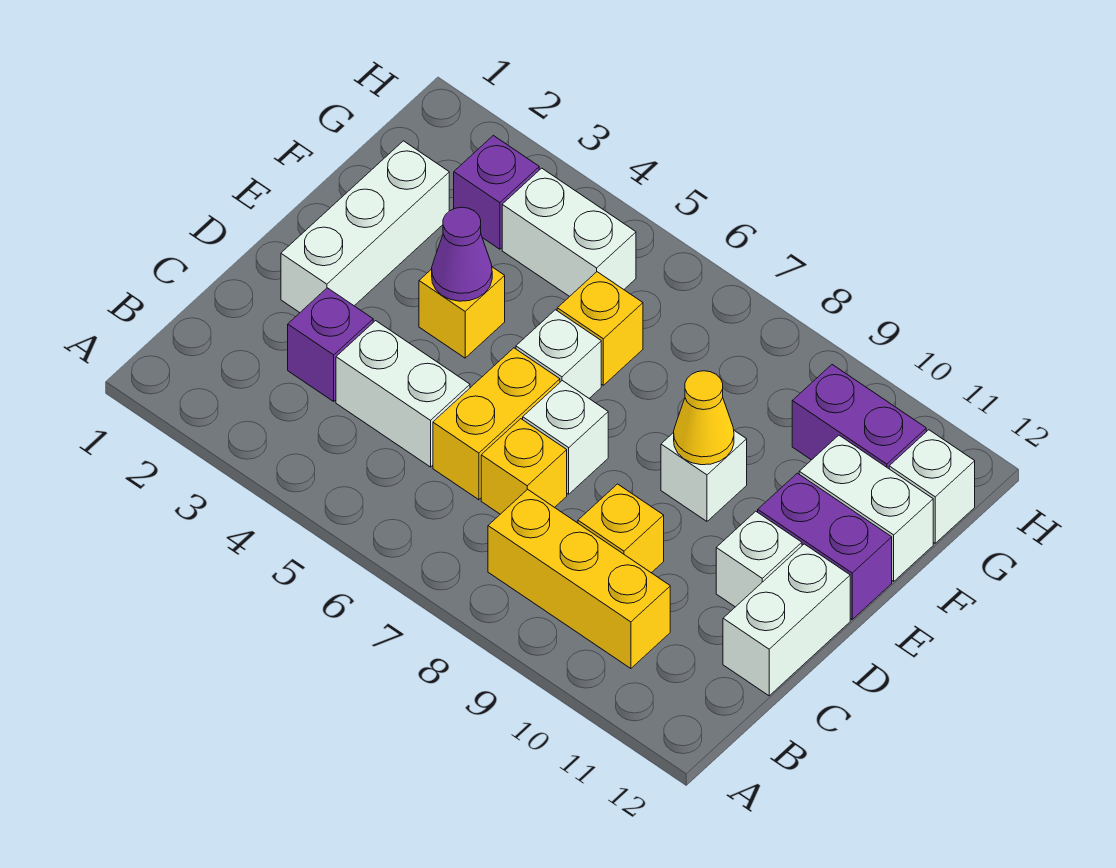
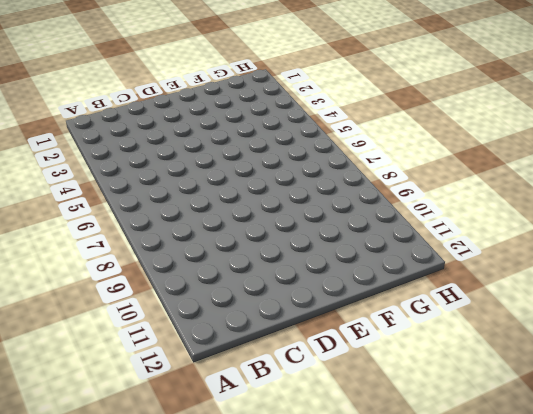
none -> yellow brick B8:B10 level 1
none -> purple brick C3 level 1
none -> white brick C4:C5 level 1

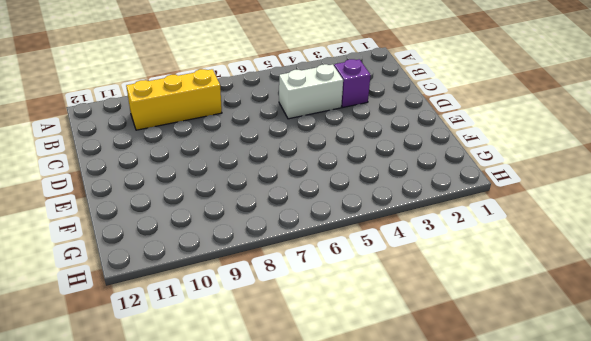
none -> yellow brick C6:D6 level 1
none -> yellow brick C7 level 1
none -> yellow brick C9 level 1

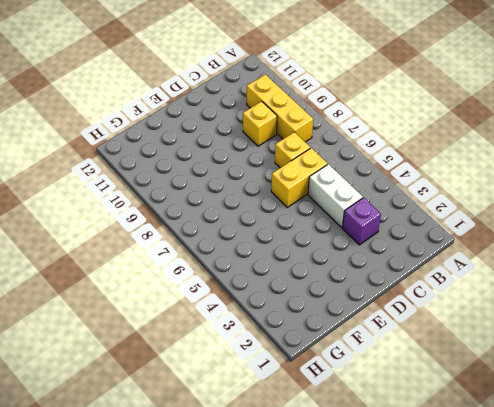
none -> white brick C12:D12 level 1
none -> white brick D2:F2 level 1
none -> white brick D7 level 1

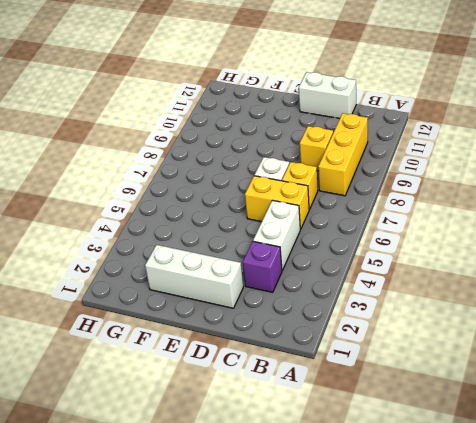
none -> white brick D11 level 1
none -> yellow brick E4 level 1
none -> white brick E6 level 1

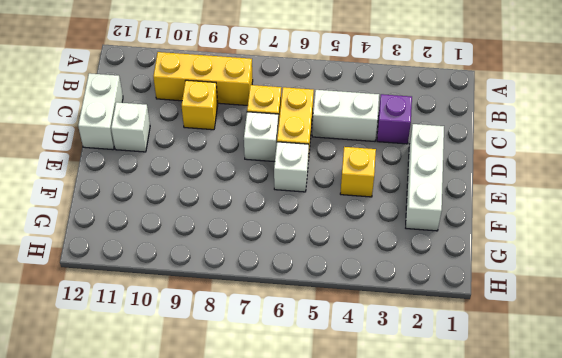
none -> white brick E9 level 1
none -> purple brick E11:E12 level 1
none -> yellow brick F6 level 1

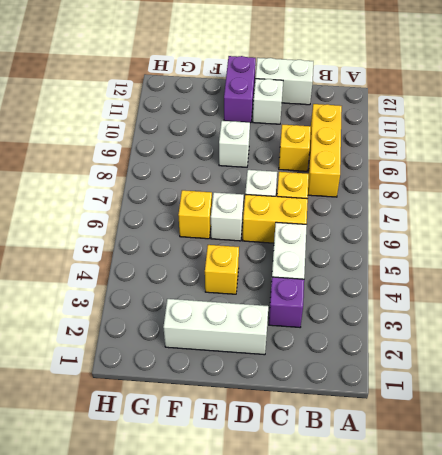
none -> white brick F11:F12 level 1
none -> purple brick G3 level 1
none -> white brick G4:G5 level 1

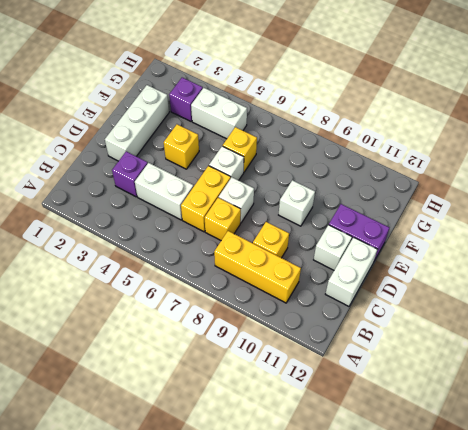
none -> white brick F11:F12 level 1
none -> purple brick G10:G11 level 1
none -> white brick G12 level 1

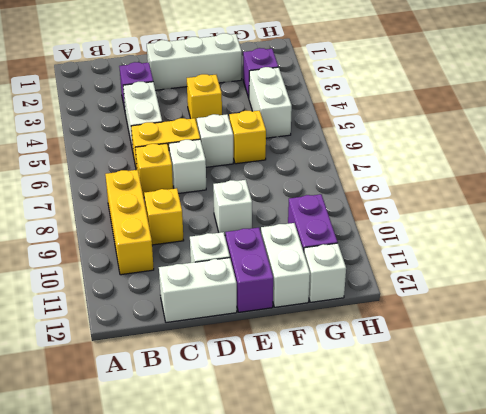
none -> purple cone E4 level 2
none -> yellow cone E9 level 2

